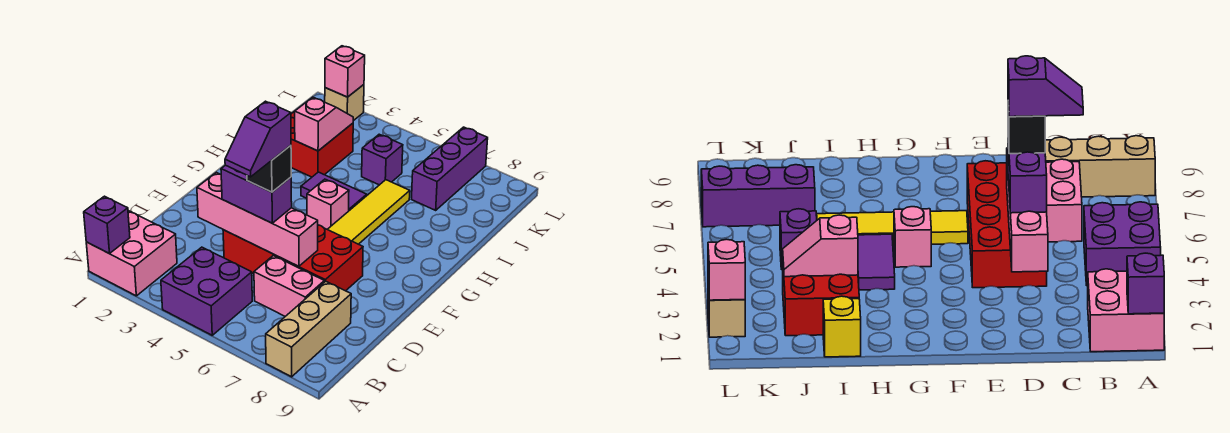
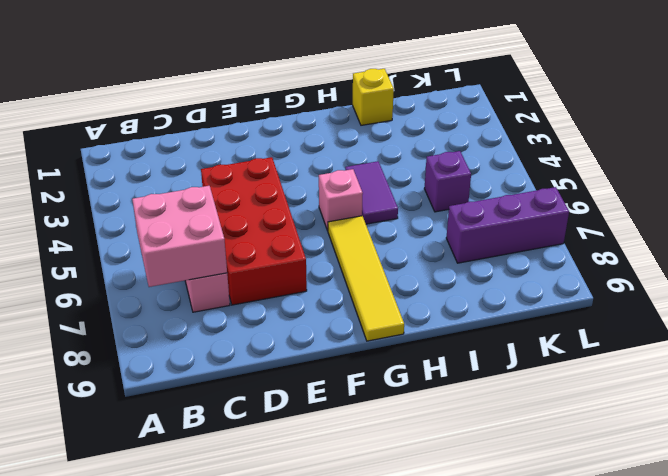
pink brick B6:C7 level 2 -> pink brick A1:B2 level 1
yellow tile G6:G9 level 1 -> yellow tile F6:I6 level 1
none -> purple brick A4:B5 level 1
none -> tan brick A8:C8 level 1
none -> red brick I2:J3 level 1

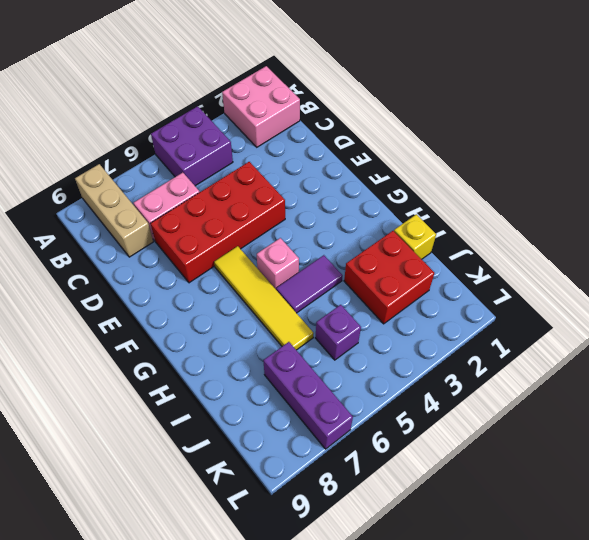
none -> tan brick L2 level 1
none -> purple brick A1 level 2
none -> pink brick D3:D6 level 2

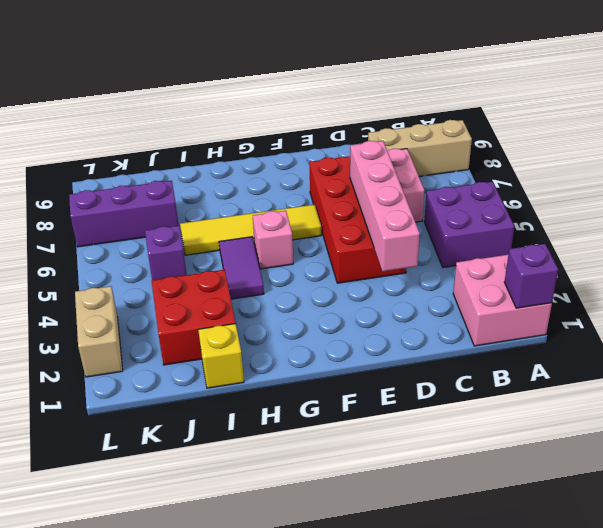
tan brick L2:L3 level 1 -> tan brick L2 level 1
none -> pink slope I3:J3 level 2 top I
none -> pink brick L2 level 2
none -> purple brick D4:D5 level 3

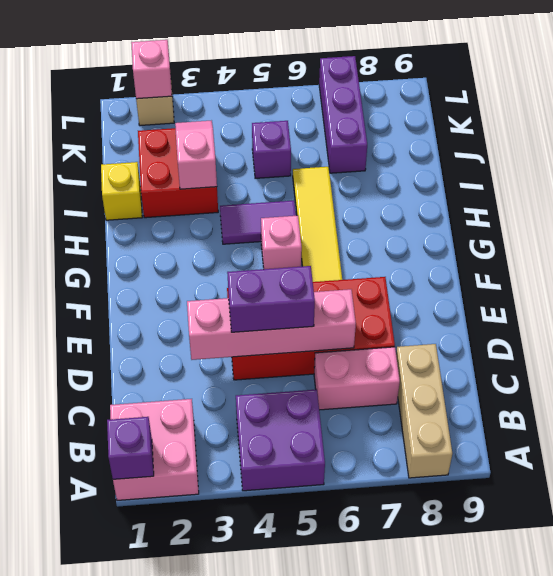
none -> black brick D5 level 4
none -> purple slope C5:D5 level 5 top D

